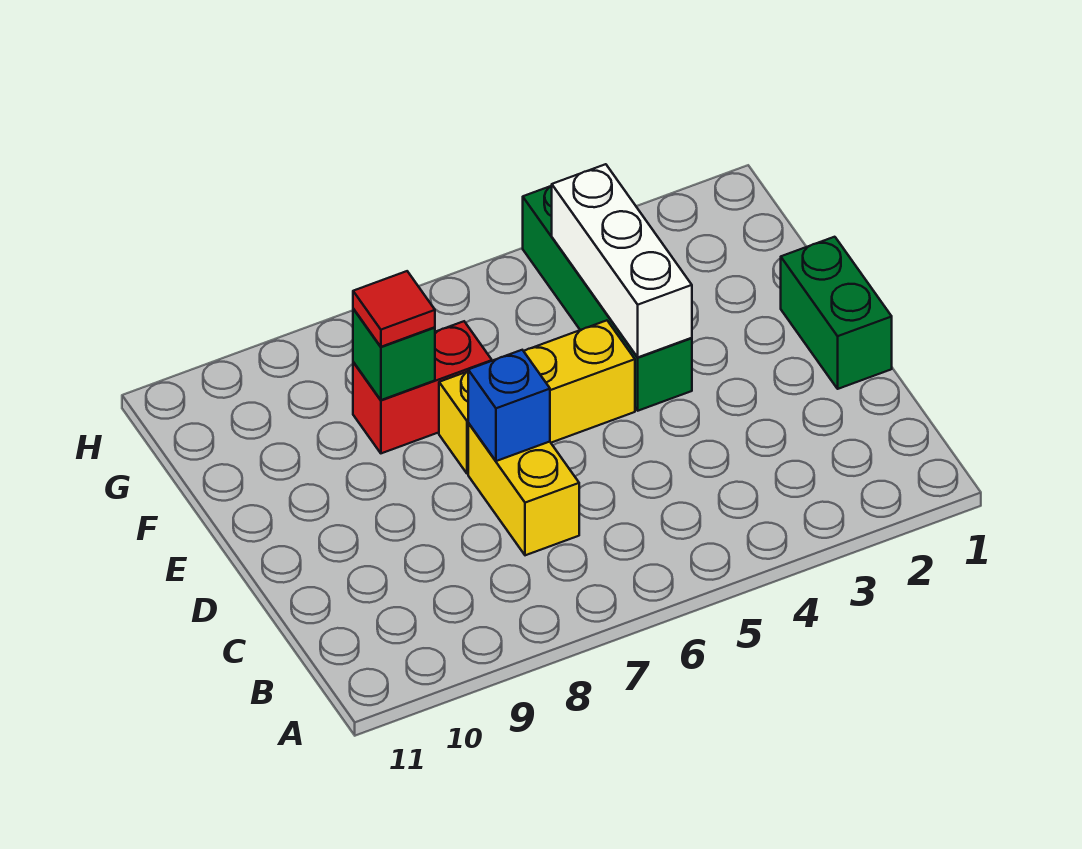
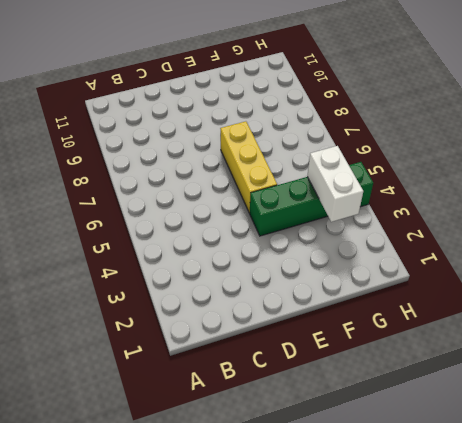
white brick G3:G4 level 2 -> white brick E4:G4 level 2
none -> yellow brick C7:D7 level 1
none -> green brick D1:E1 level 1

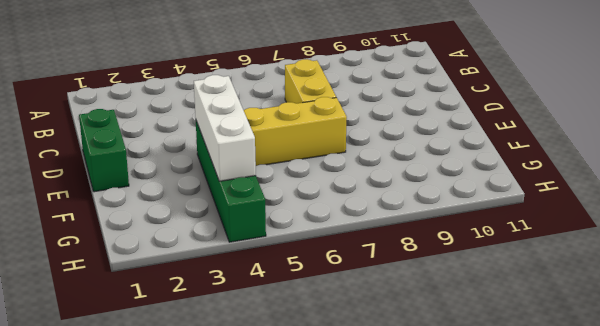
none -> red brick F7:F8 level 1
none -> blue brick D7 level 2

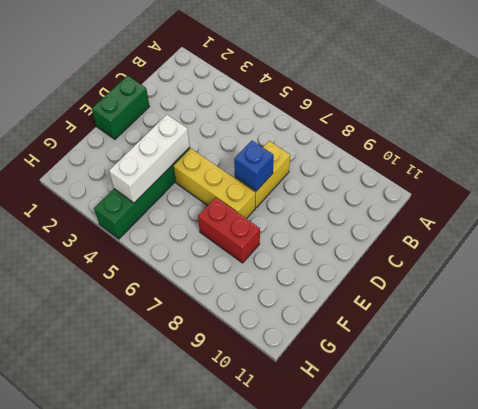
none -> green brick F8 level 2
none -> red tile F8 level 3

